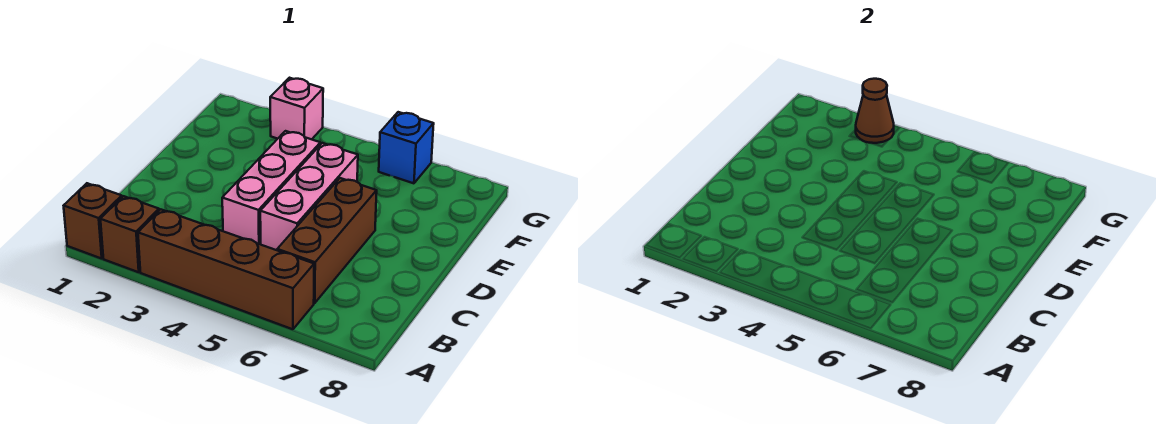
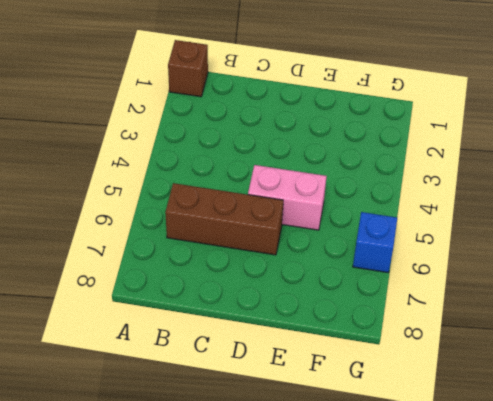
pink brick D5:E5 level 1 -> pink brick C5:E5 level 1
none -> brown brick A2 level 1
none -> brown brick A3:A6 level 1

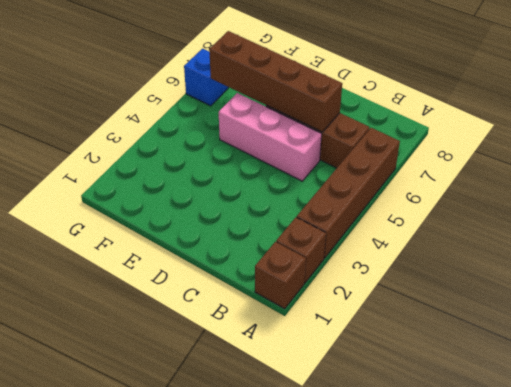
brown brick C6:F6 level 2 -> none
none -> pink brick C4:E4 level 1
none -> pink brick G3 level 1

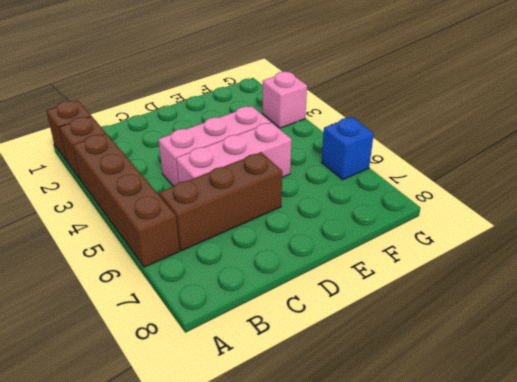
none -> brown cone G3 level 2

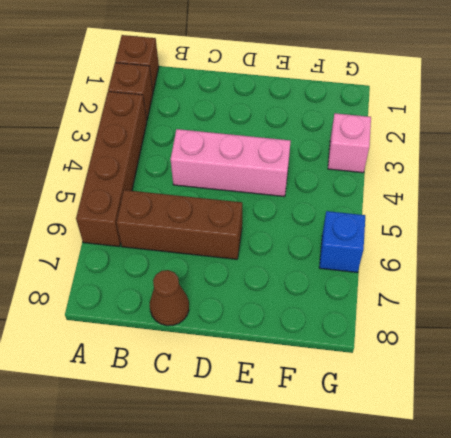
brown cone C8 level 1 -> brown cone G3 level 2
none -> pink brick C5:E5 level 1

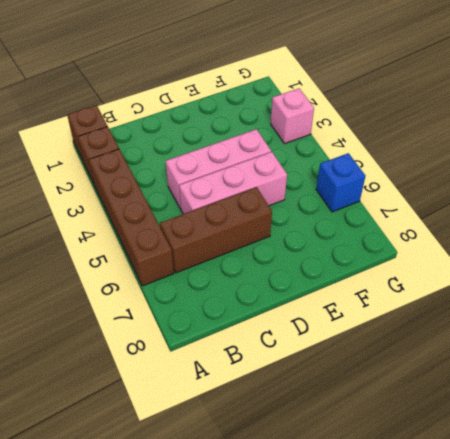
none -> brown cone G3 level 2

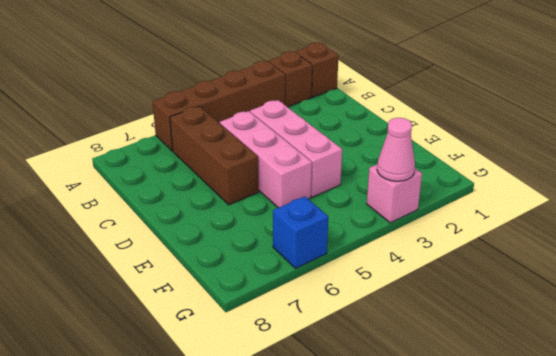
pink cone G3 level 2 -> brown cone G3 level 2

